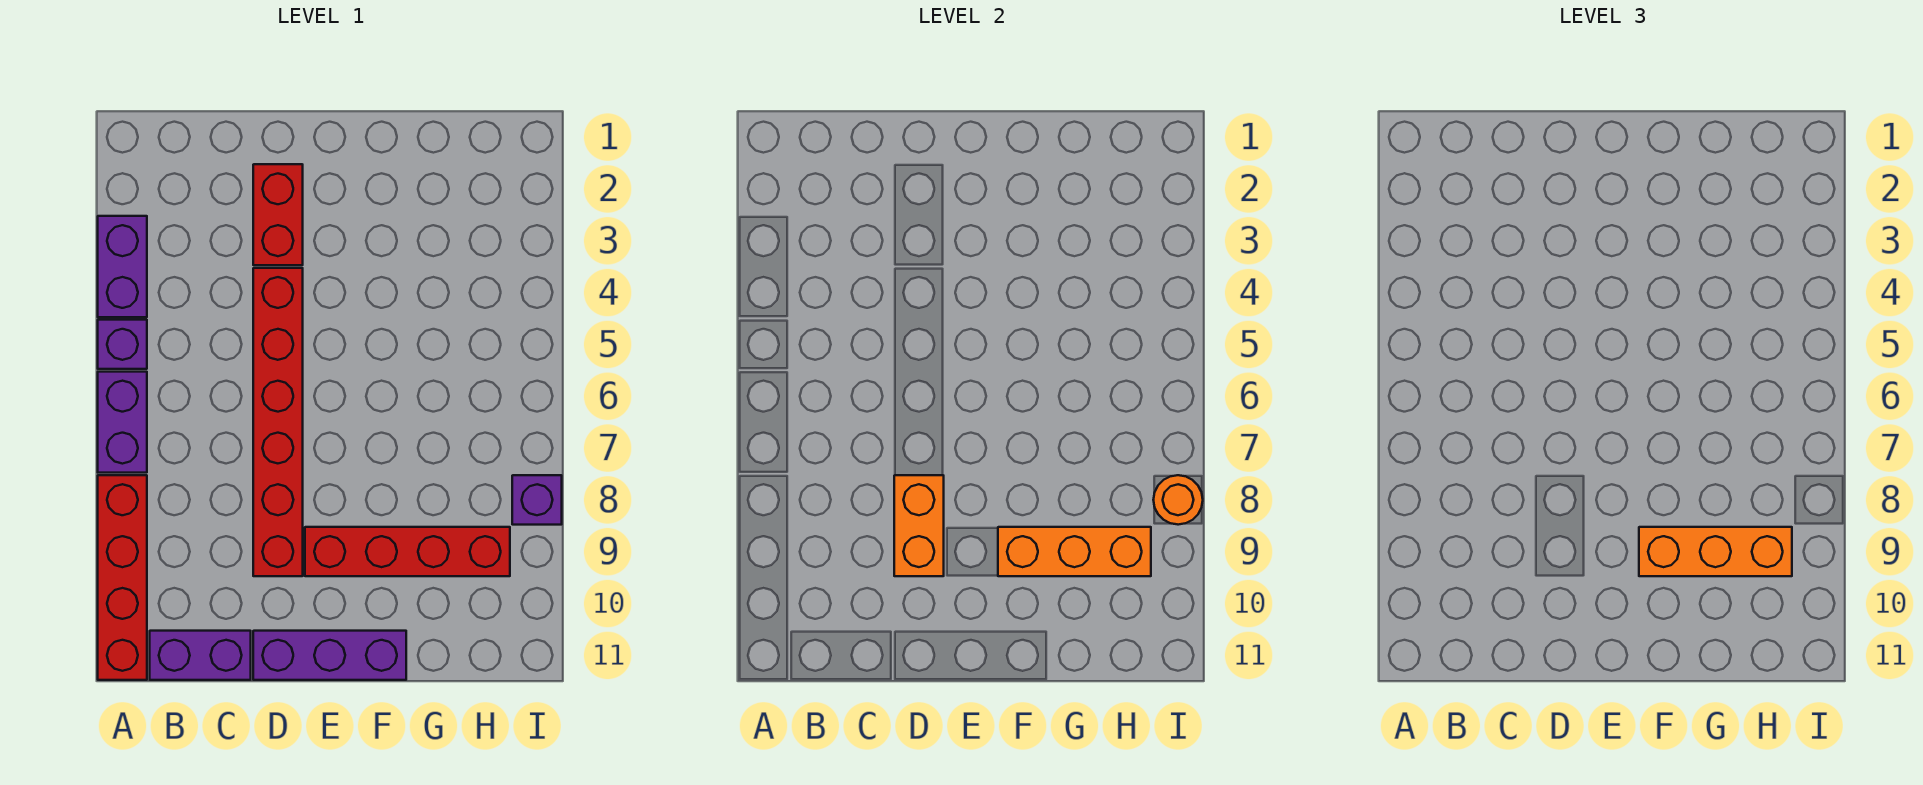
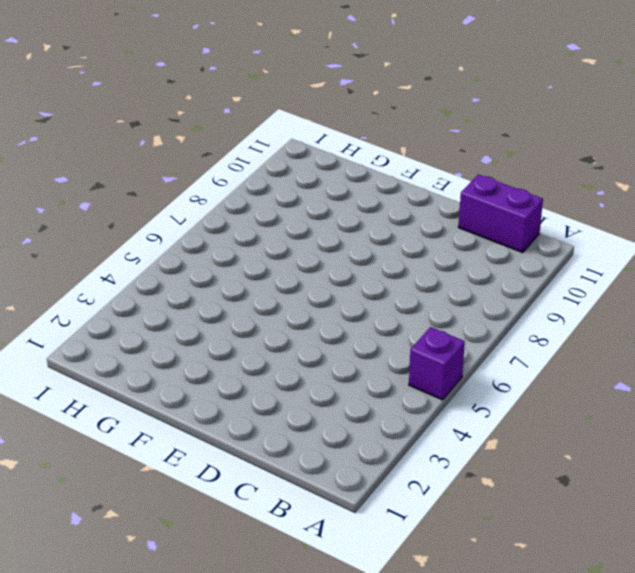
none -> purple brick A3:A4 level 1
none -> purple brick A6:A7 level 1
none -> red brick A8:A11 level 1

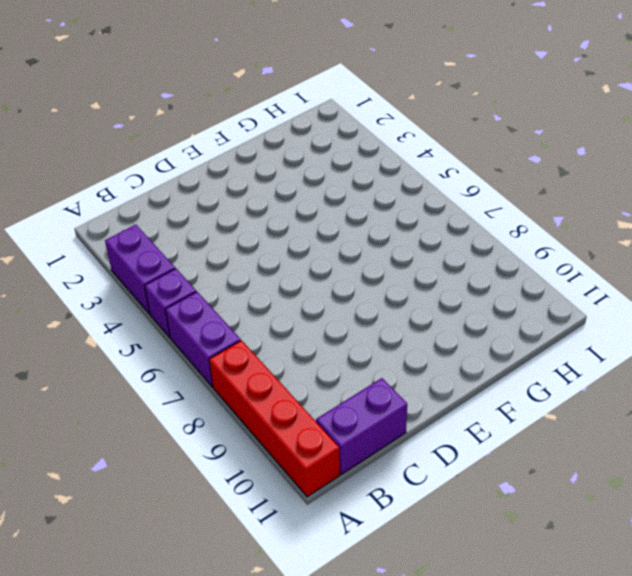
none -> red brick D2:D3 level 1
none -> red brick D4:D9 level 1
none -> purple brick D11:F11 level 1

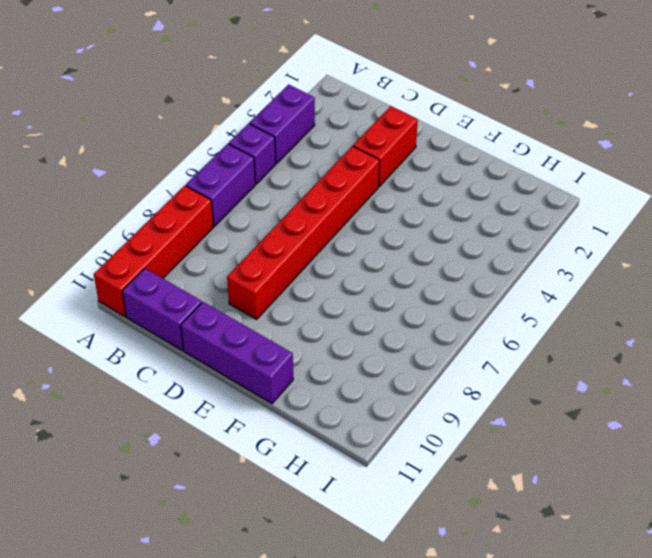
none -> red brick E9:H9 level 1
none -> purple brick I8 level 1
none -> orange brick D8:D9 level 2

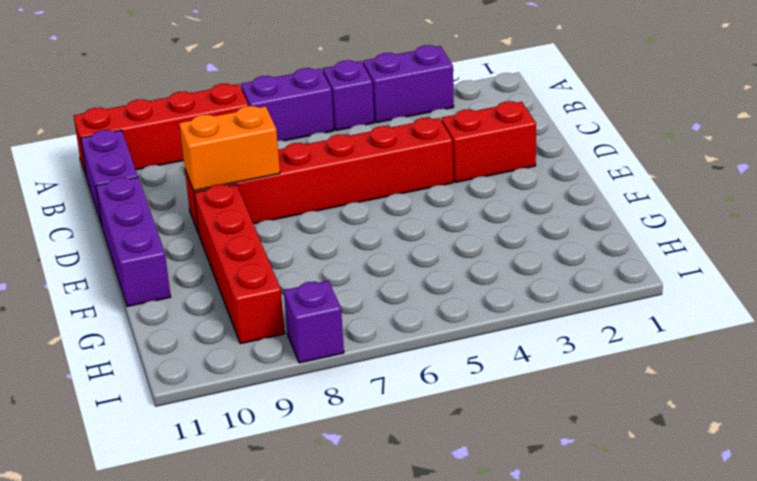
none -> orange brick F9:H9 level 2
none -> orange round brick I8 level 2
none -> orange brick F9:H9 level 3

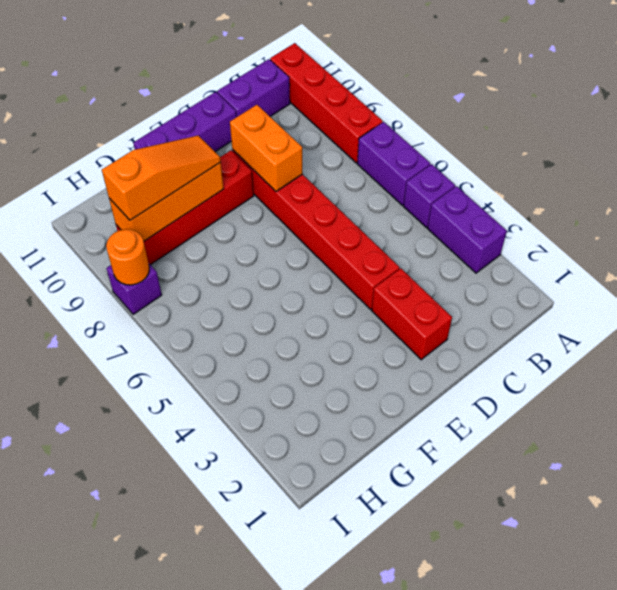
orange slope F9:H9 level 3 top H -> orange brick F9:H9 level 3

